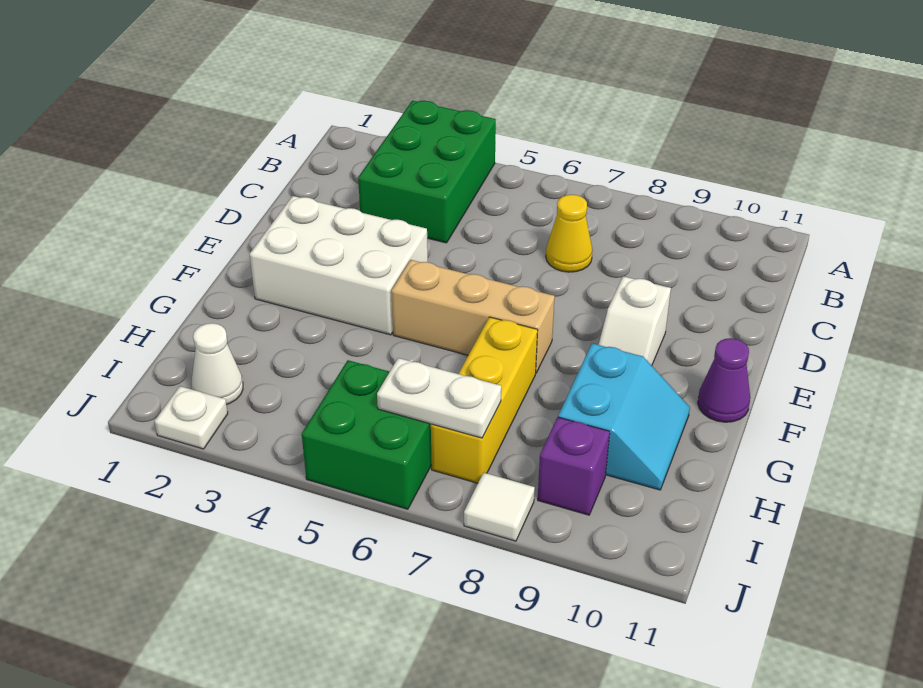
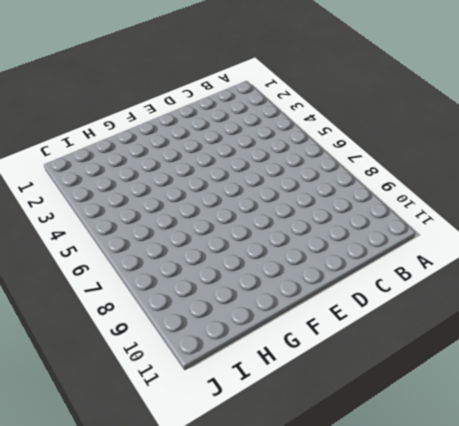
none -> green brick A3:C4 level 1
none -> yellow cone C7 level 1
none -> white brick E2:F4 level 1

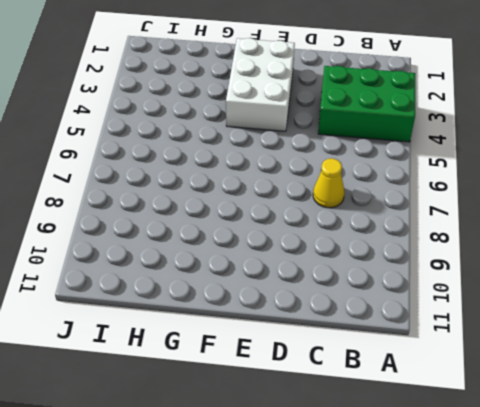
none -> white slope E9:F9 level 1 top E
none -> tan brick F5:F7 level 1
none -> purple cone F11 level 1

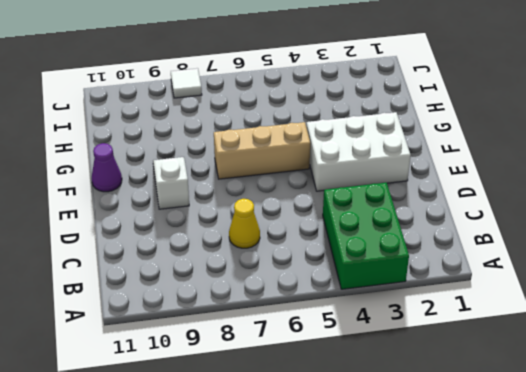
none -> yellow brick G7:I7 level 1
none -> cyan slope G9:H10 level 1 top 9
none -> white cone I2 level 1

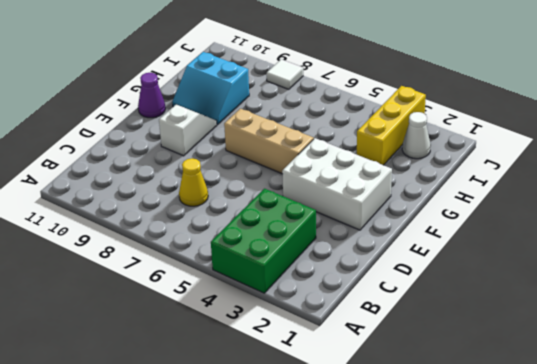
cyan slope G9:H10 level 1 top H -> cyan slope G9:H10 level 1 top 9
yellow brick H3:J3 level 1 -> yellow brick G7:I7 level 1
none -> green brick I5:J6 level 1
none -> purple brick I9 level 1
none -> white plate J2 level 1

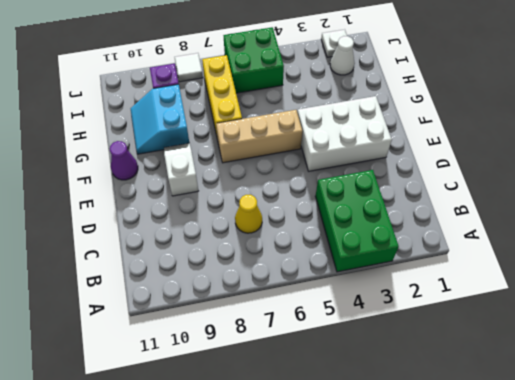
none -> white plate I6:I7 level 2

